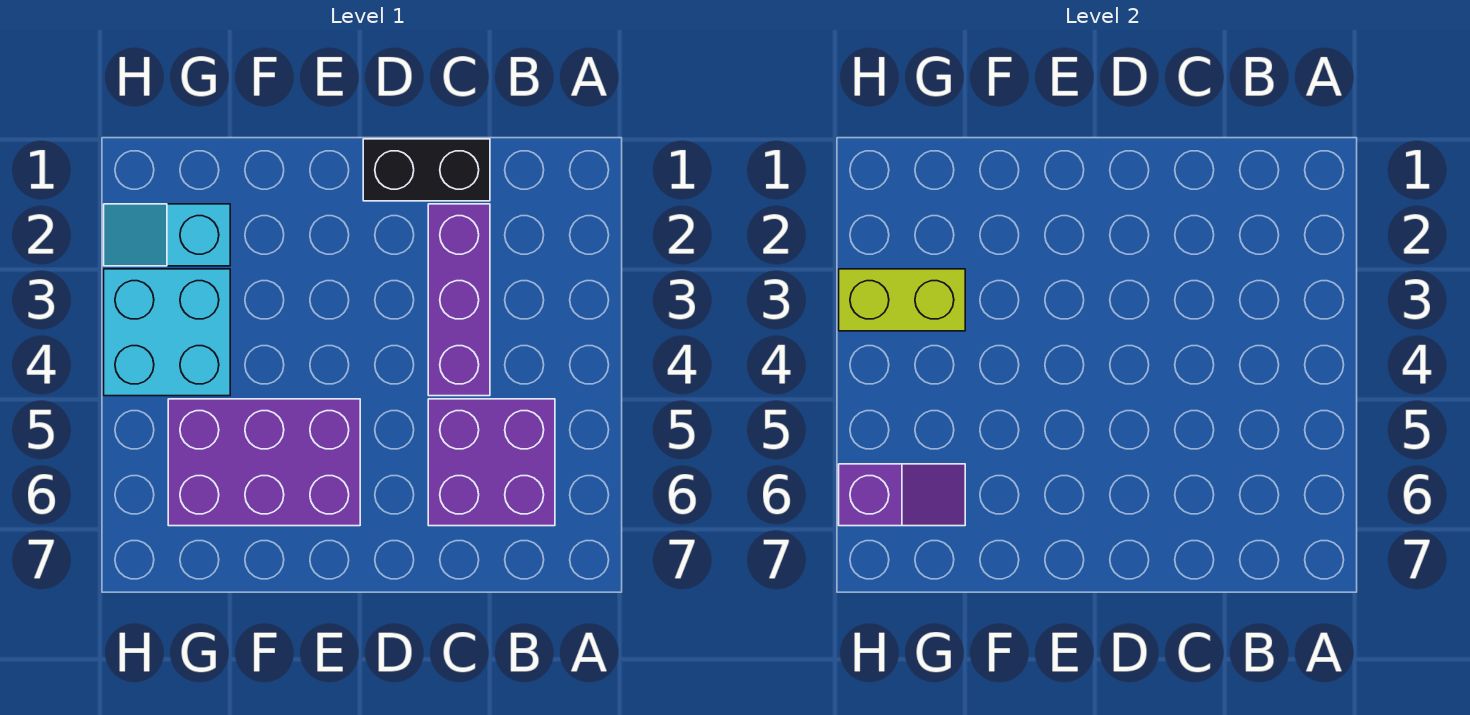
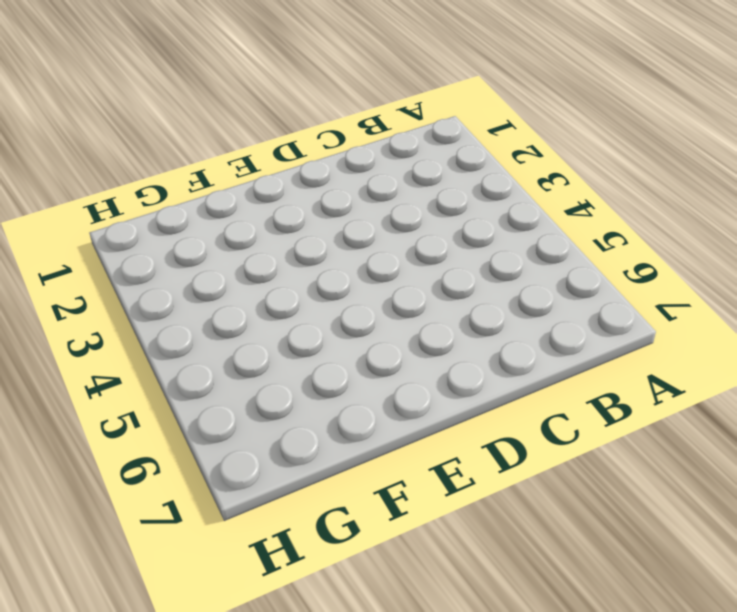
none -> purple brick B5:C6 level 1
none -> black brick C1:D1 level 1

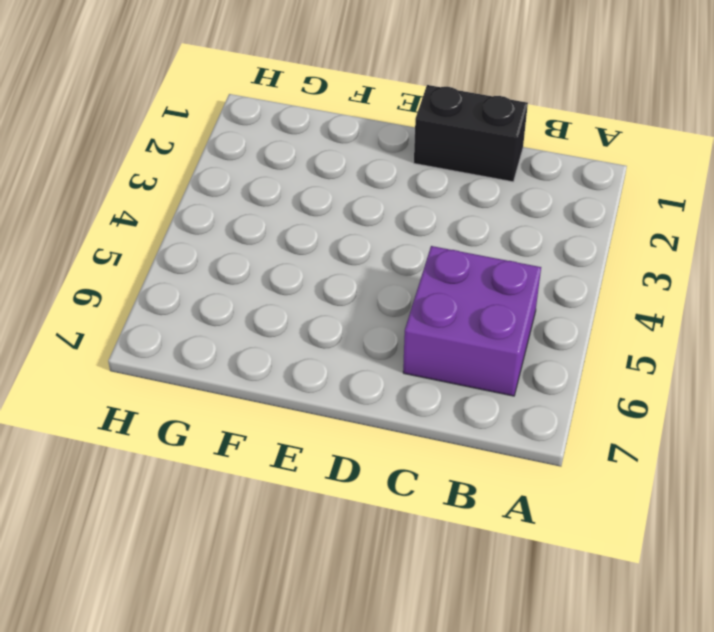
none -> purple brick C2:C4 level 1
none -> purple brick E5:G6 level 1

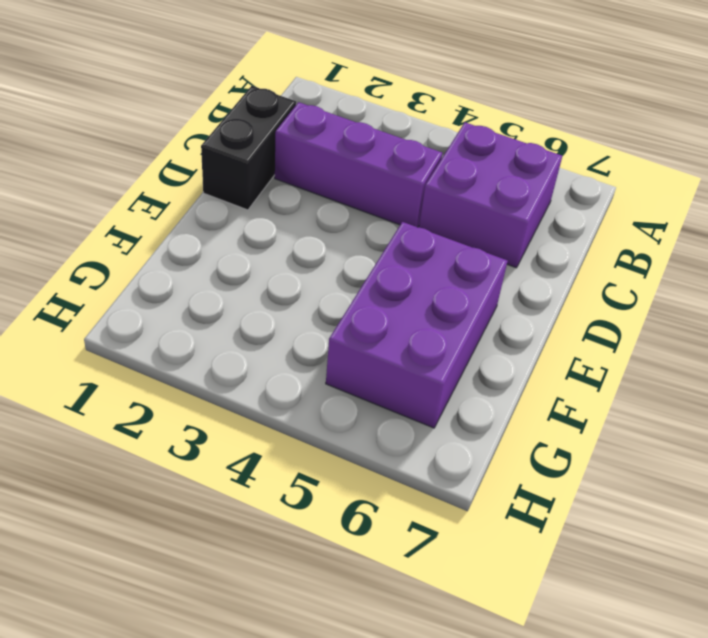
none -> cyan slope G2:H2 level 1 top G
none -> cyan brick G3:H4 level 1

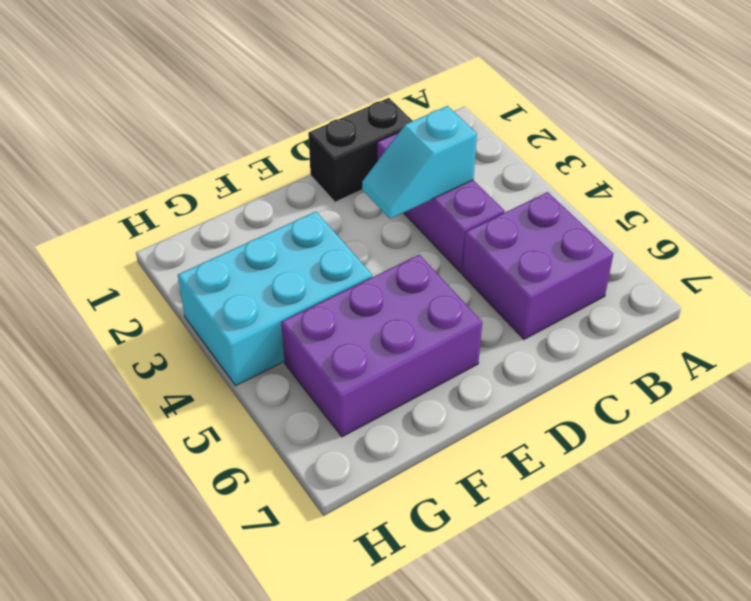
cyan slope C3:D3 level 2 top C -> cyan slope G2:H2 level 1 top G
cyan brick F3:H4 level 1 -> cyan brick G3:H4 level 1
none -> lime brick G3:H3 level 2
none -> purple slope G6:H6 level 2 top H

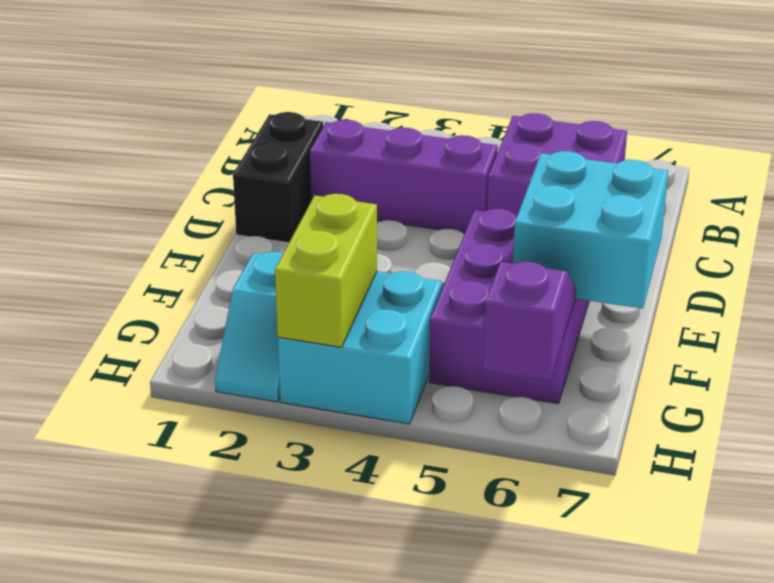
cyan brick E6:F7 level 2 -> none

